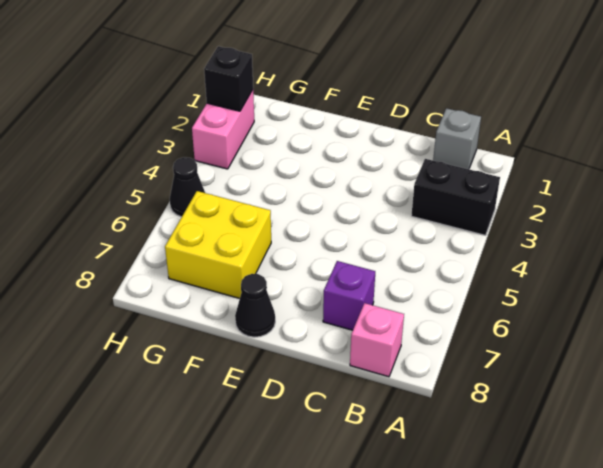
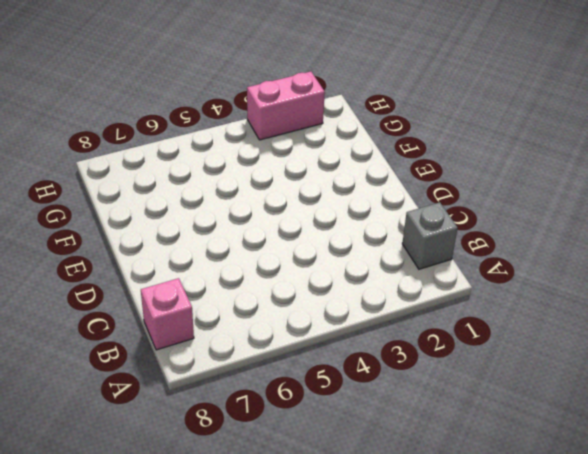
none -> black brick A3:B3 level 1
none -> purple brick C7 level 1

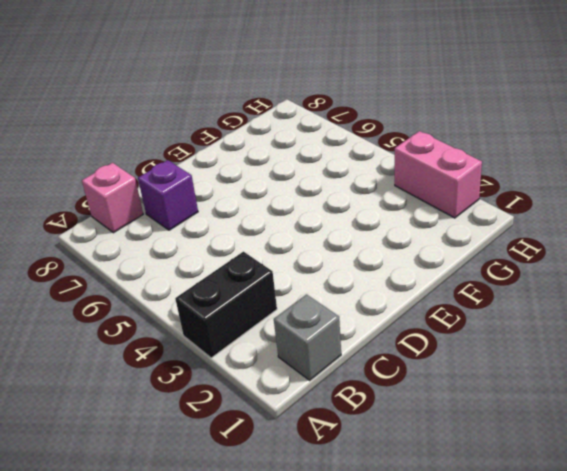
none -> black cone E8 level 1
none -> yellow brick F6:G7 level 1

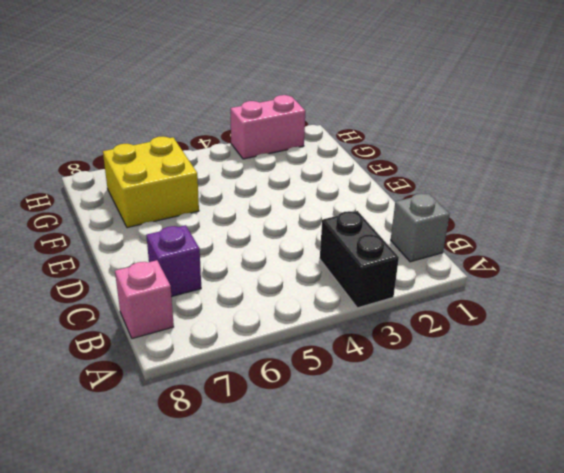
none -> black cone E8 level 1
none -> black cone H5 level 1

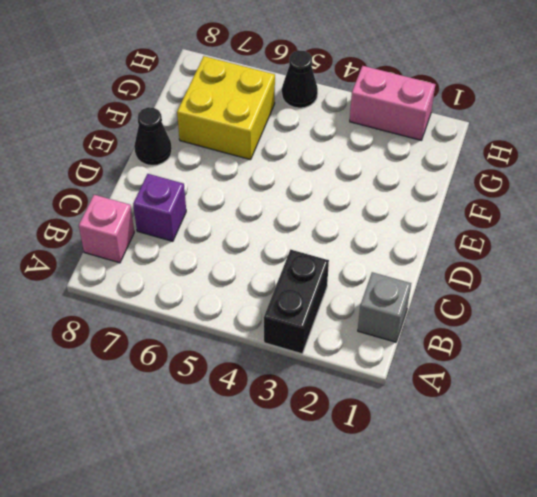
none -> black brick H2 level 2

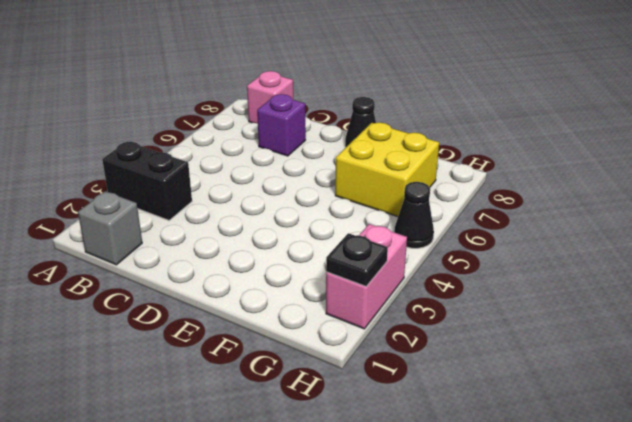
black plate H2 level 2 -> black brick H2 level 2

